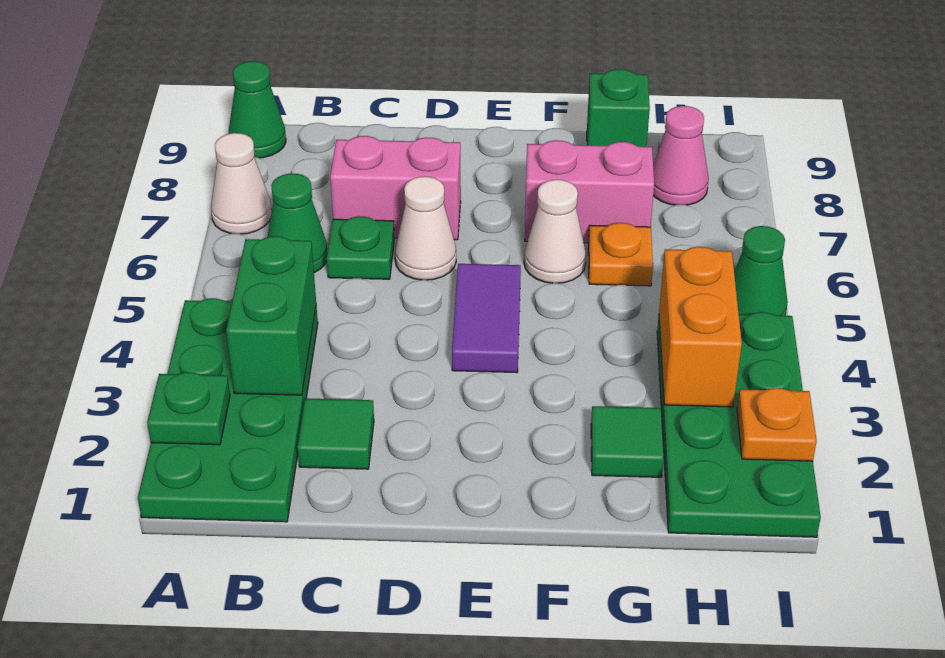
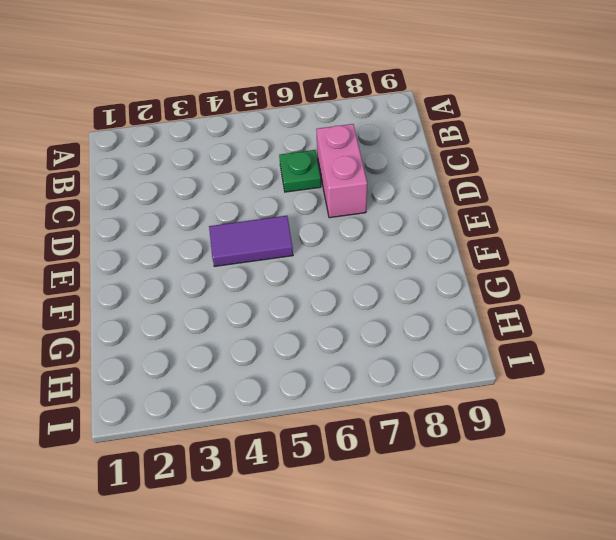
none -> green plate A1:B4 level 1
none -> white cone A7 level 1
none -> green cone A9 level 1

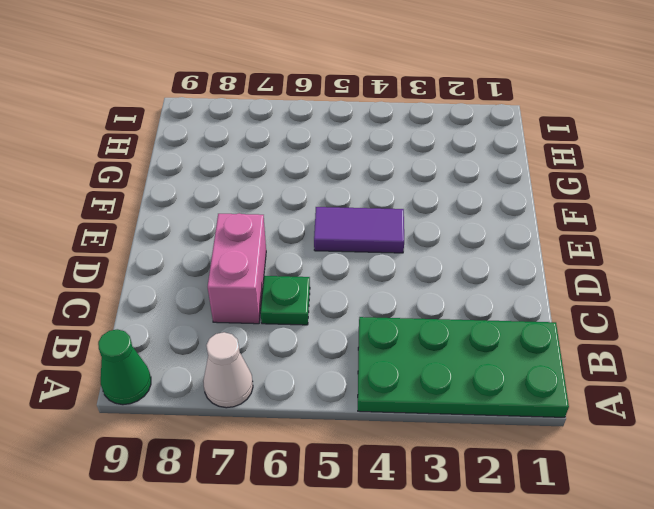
none -> green cone B6 level 1
none -> green tile C2 level 1
none -> white cone D6 level 1

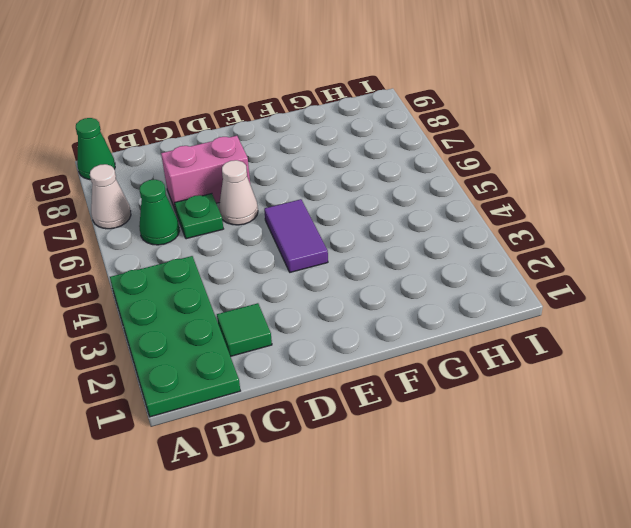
none -> white cone F6 level 1
none -> pink brick F7:G7 level 1
none -> green tile G2 level 1

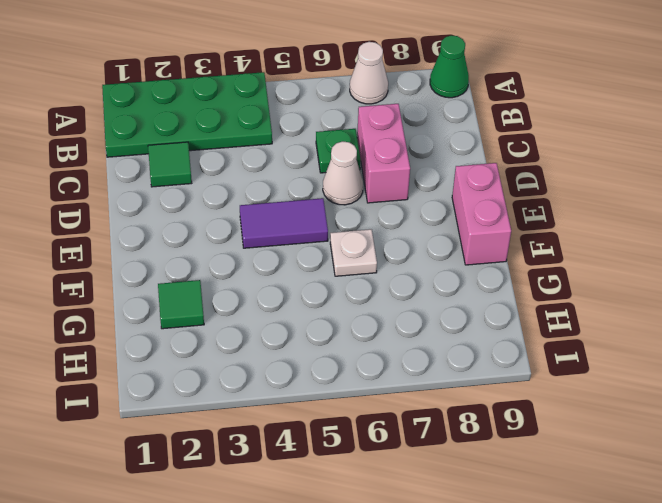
pink brick E9:F9 level 1 -> pink brick F7:G7 level 1
white plate F6 level 1 -> white cone F6 level 1
none -> green cone B6 level 1
none -> orange plate G6 level 1
none -> green brick G9 level 1

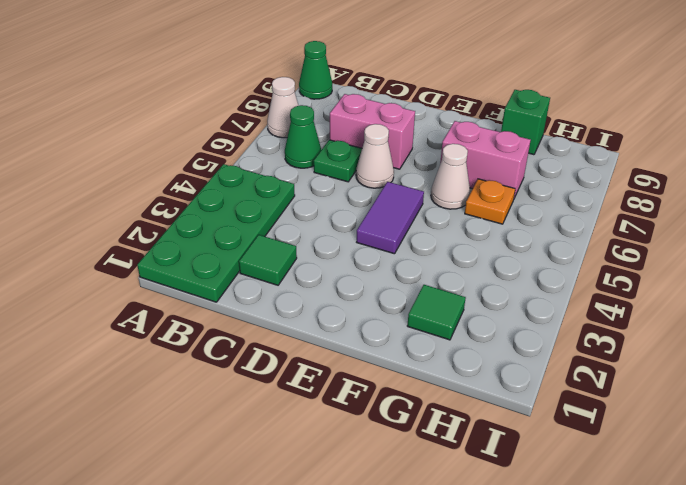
none -> green plate H1:I4 level 1
none -> pink cone H8 level 1
none -> green cone I5 level 1

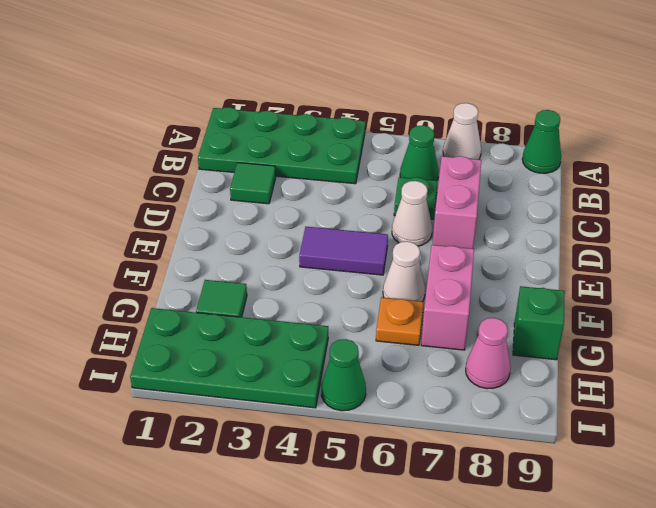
none -> green plate A2 level 2
none -> green brick B3:B4 level 2
none -> orange brick H3:H4 level 2

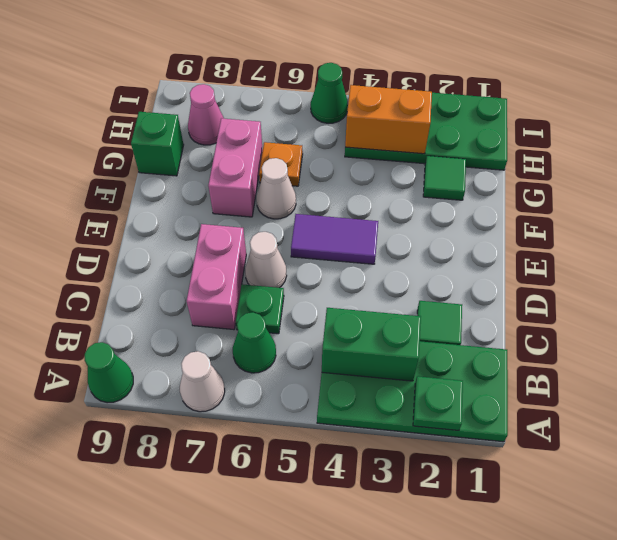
none -> orange plate I2 level 2

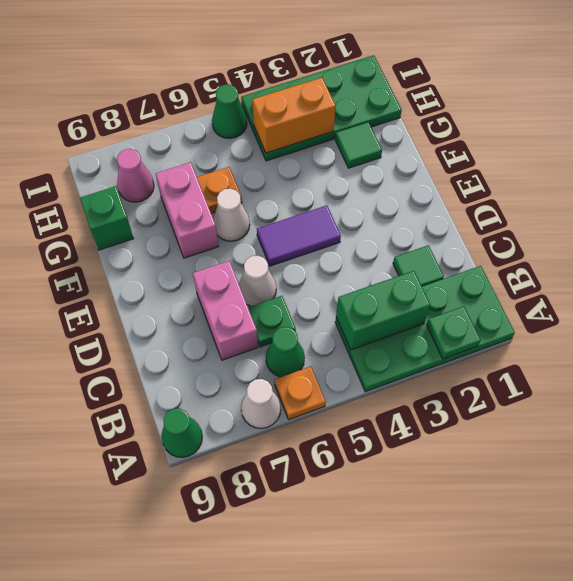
orange plate A6 level 1 -> orange plate I2 level 2

